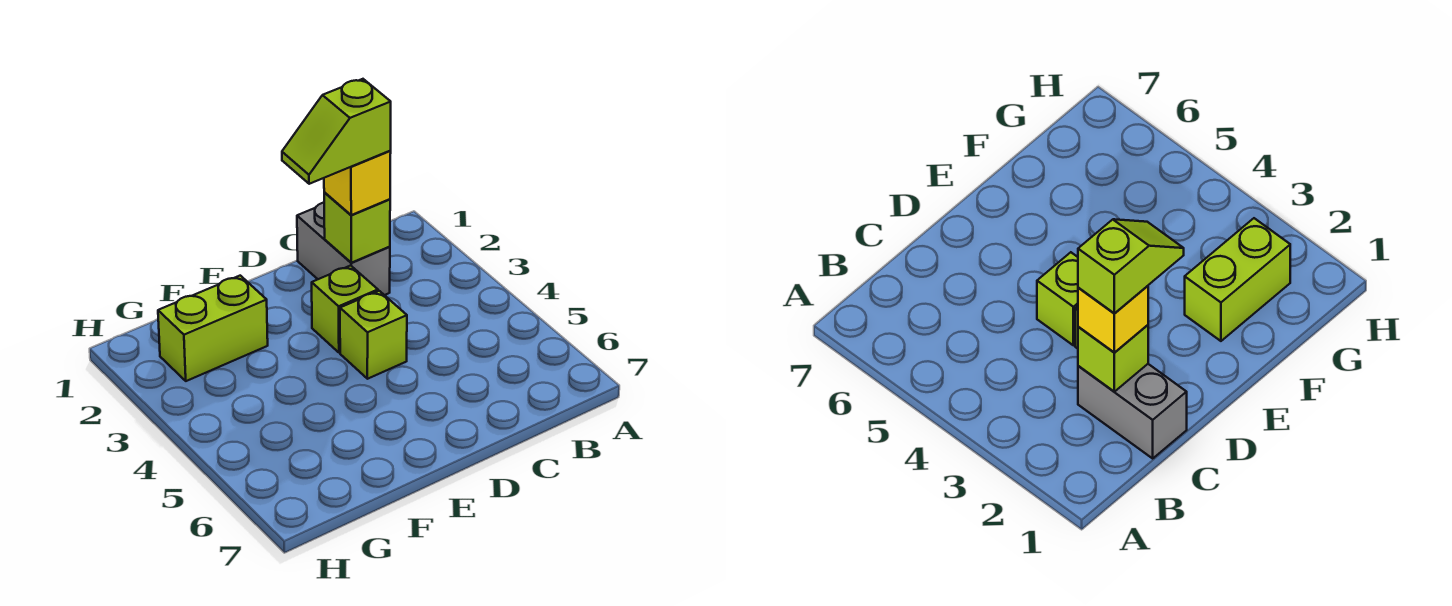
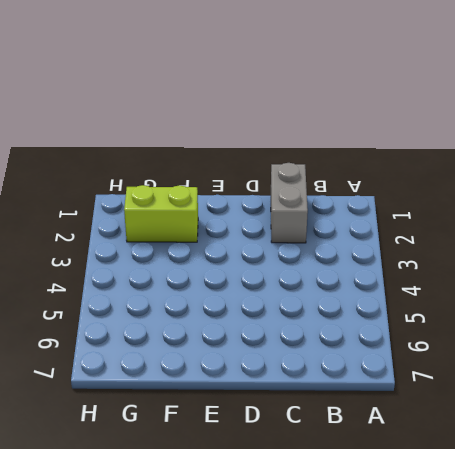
none -> lime brick D3 level 1
none -> lime brick D4 level 1

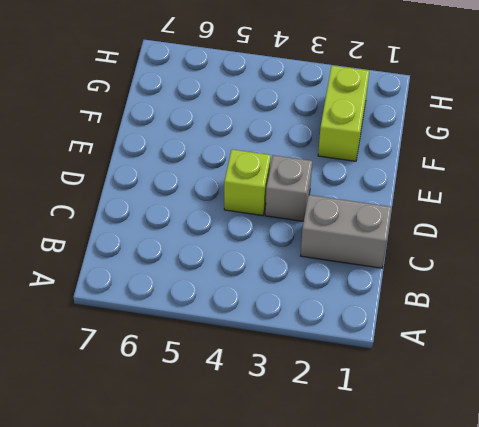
grey brick D3 level 1 -> lime brick D3 level 1
none -> lime brick C2 level 2
none -> yellow brick C2 level 3

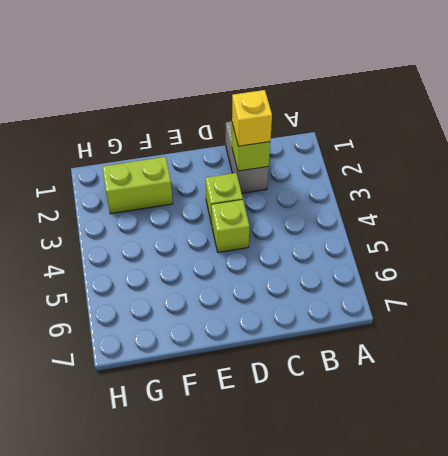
none -> lime slope C2:D2 level 4 top C

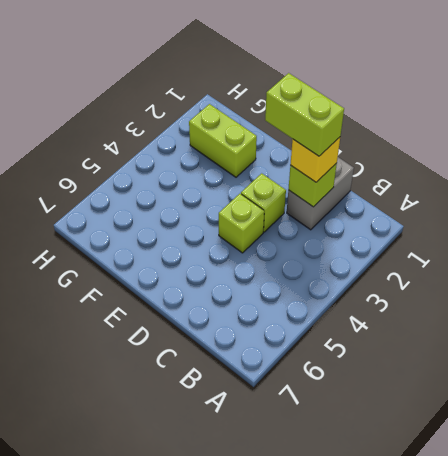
lime brick C2:D2 level 4 -> lime slope C2:D2 level 4 top C

